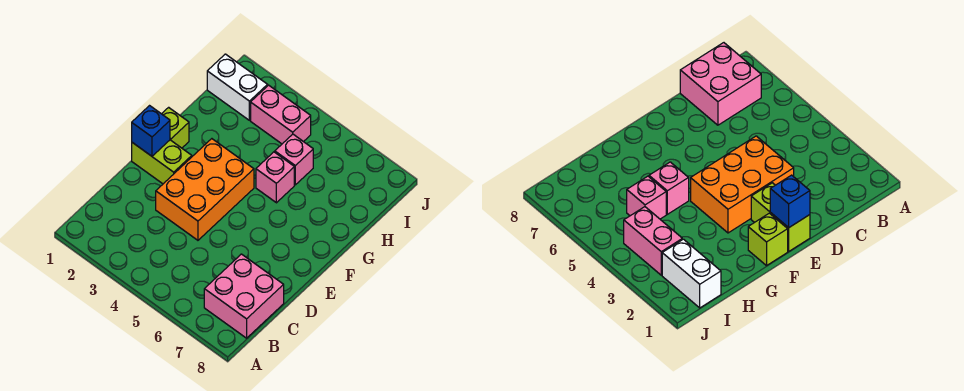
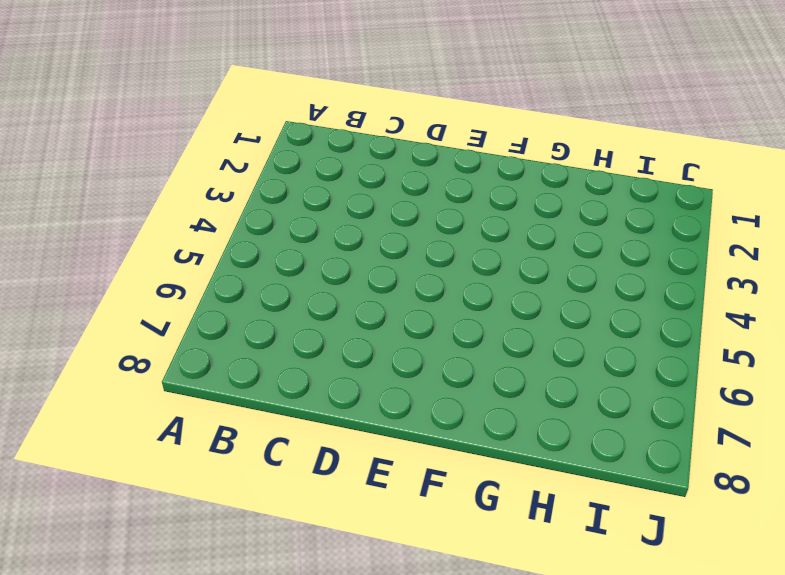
none -> pink brick B7:C8 level 1
none -> orange brick D3:F4 level 1

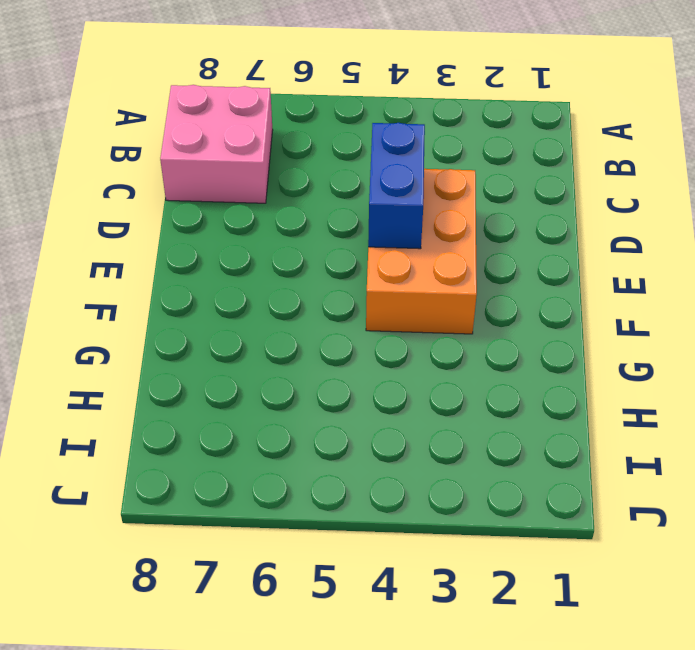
blue brick D4:E4 level 2 -> none
none -> lime brick E1:E2 level 1
none -> lime brick F1 level 1

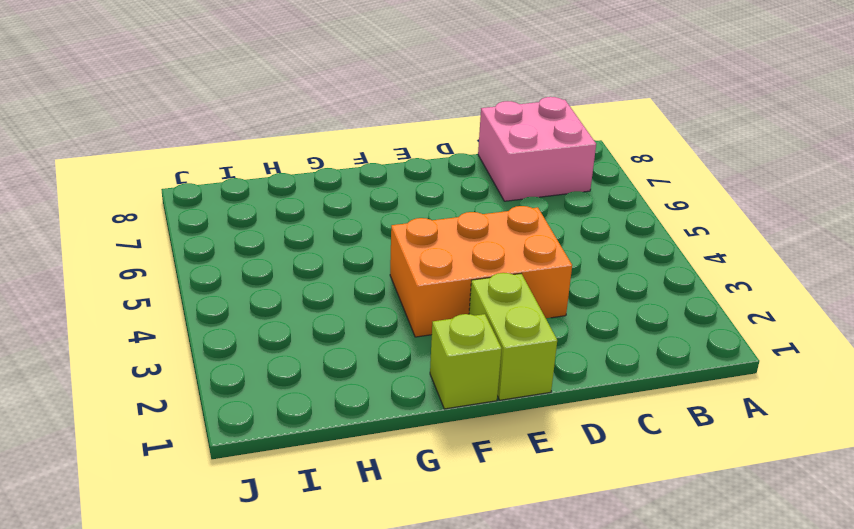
none -> pink brick G5 level 1
none -> pink brick H5 level 1

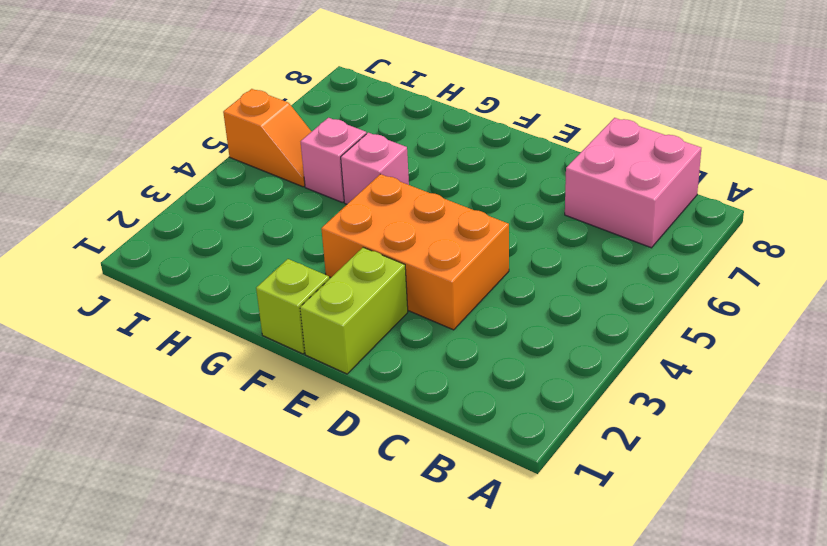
orange slope I5:J5 level 1 top J -> none
none -> white brick I1:I2 level 1
none -> pink brick I3:I4 level 1

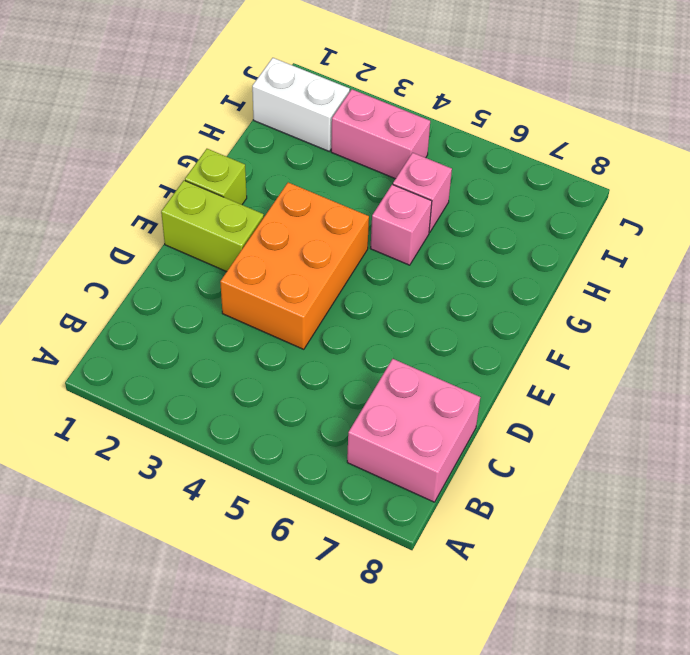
none -> blue brick E1 level 2

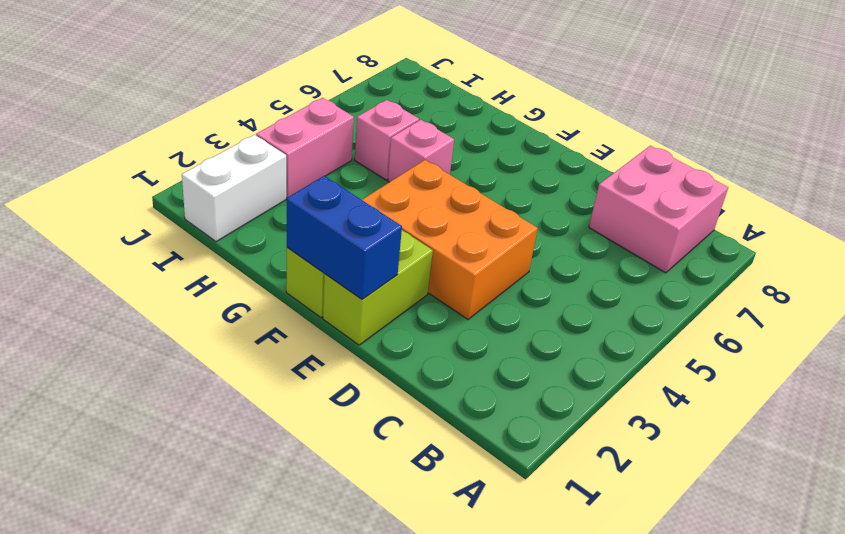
blue brick E1:F1 level 2 -> blue brick E1 level 2

